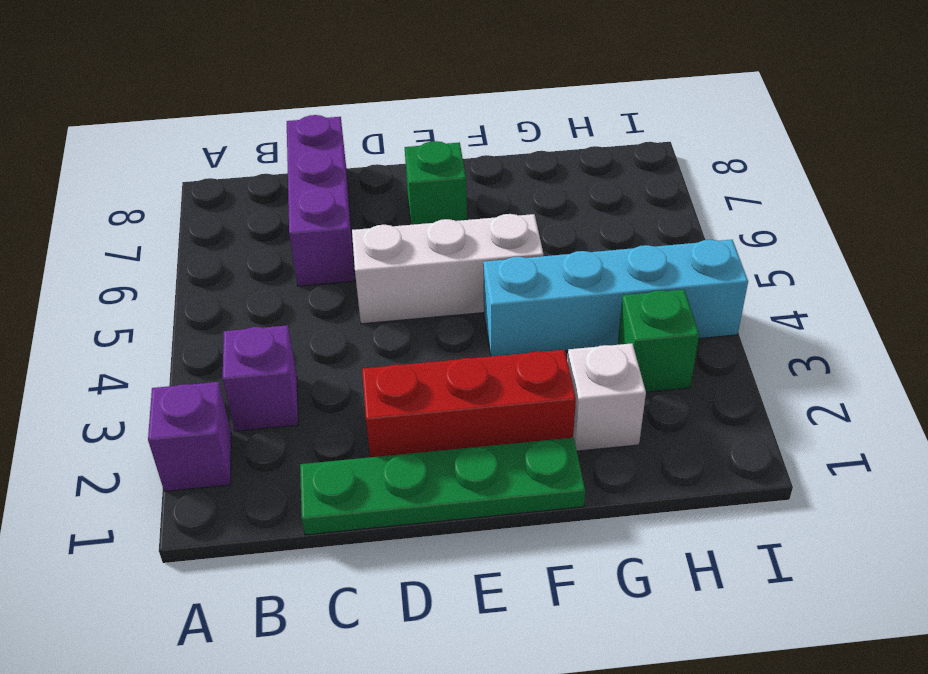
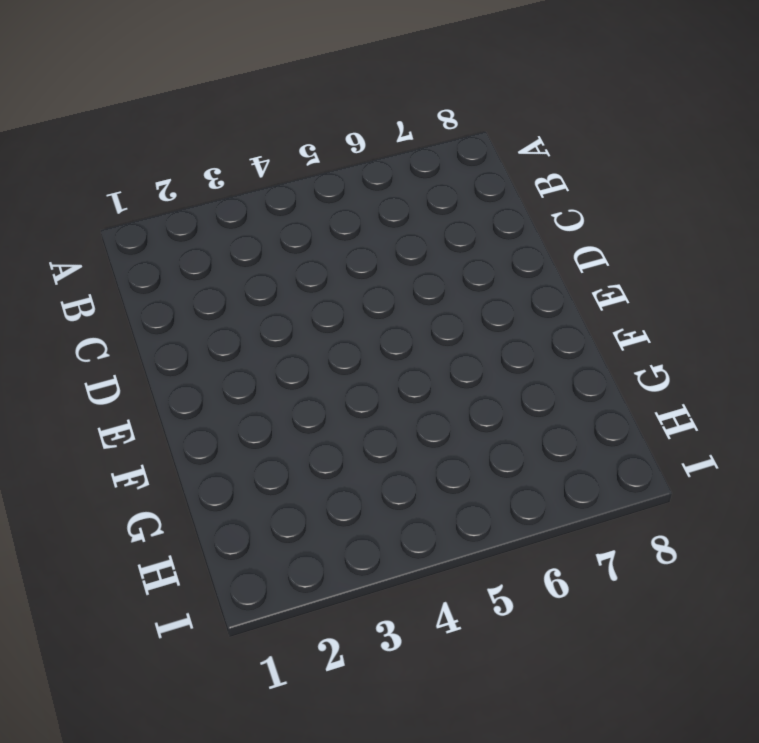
none -> purple brick A2 level 1
none -> purple brick B3 level 1

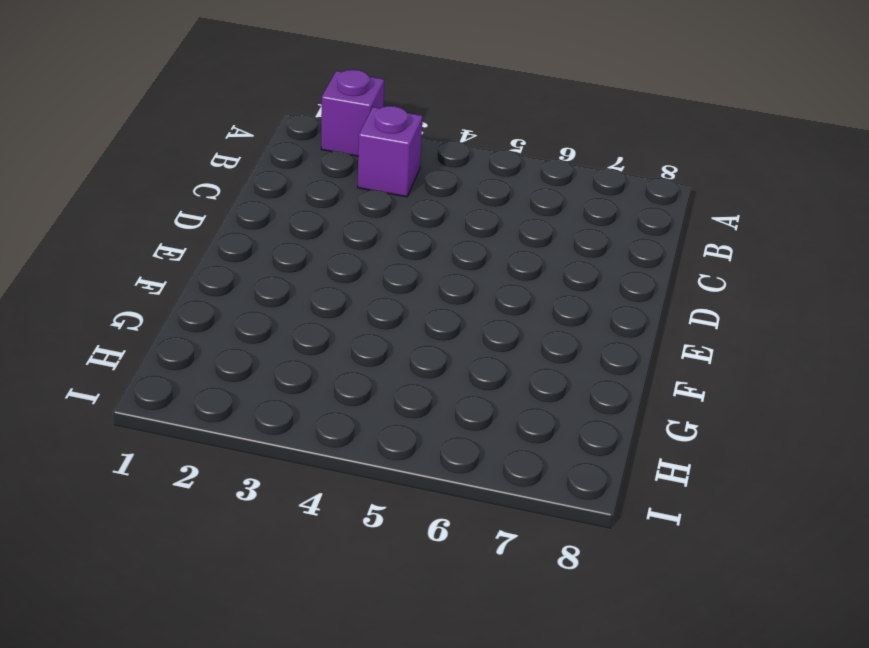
none -> green plate C1:F1 level 1
none -> purple brick C6:C8 level 1

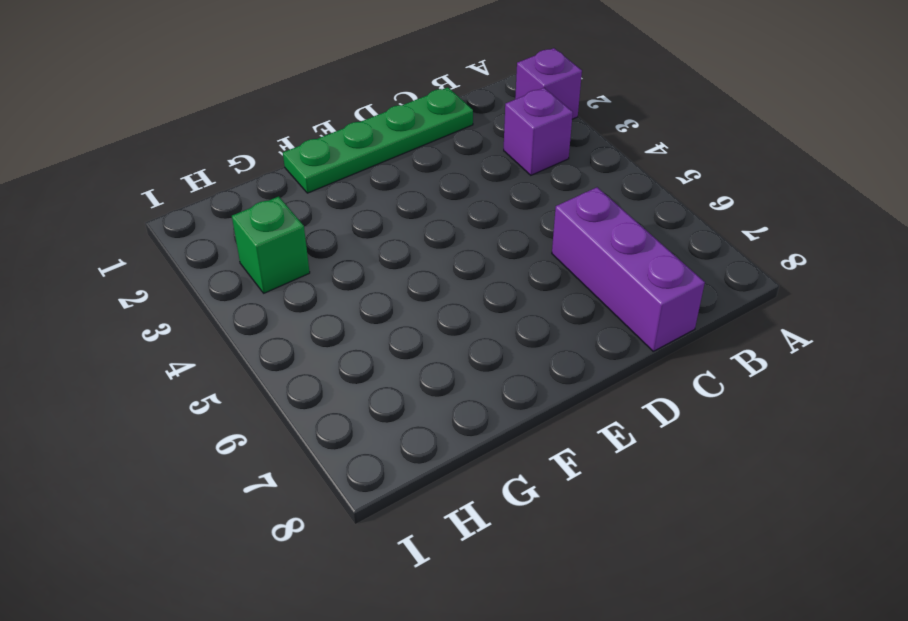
none -> red brick D2:F2 level 1
none -> white brick D5:F5 level 1

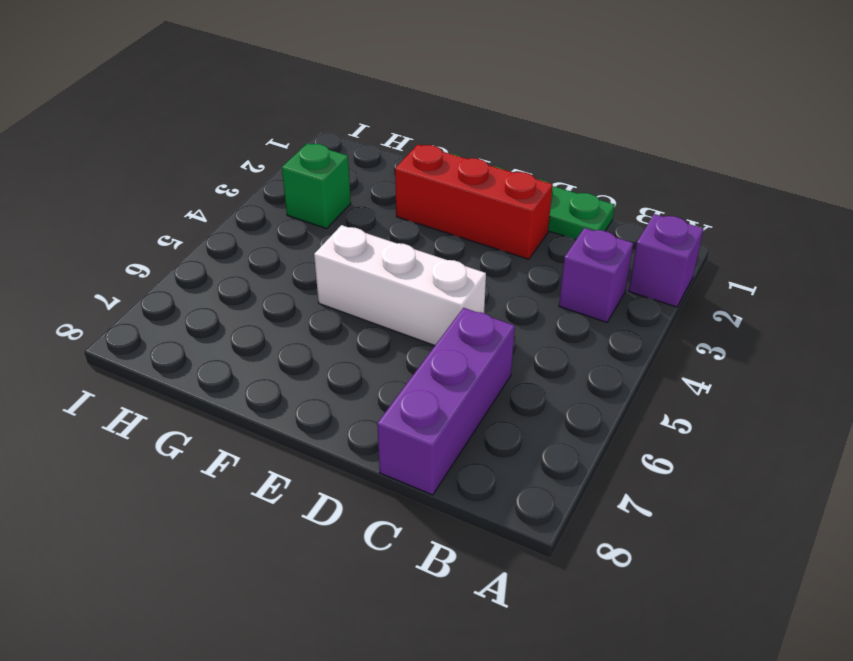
none -> green brick E7 level 1
none -> cyan brick F4:I4 level 1

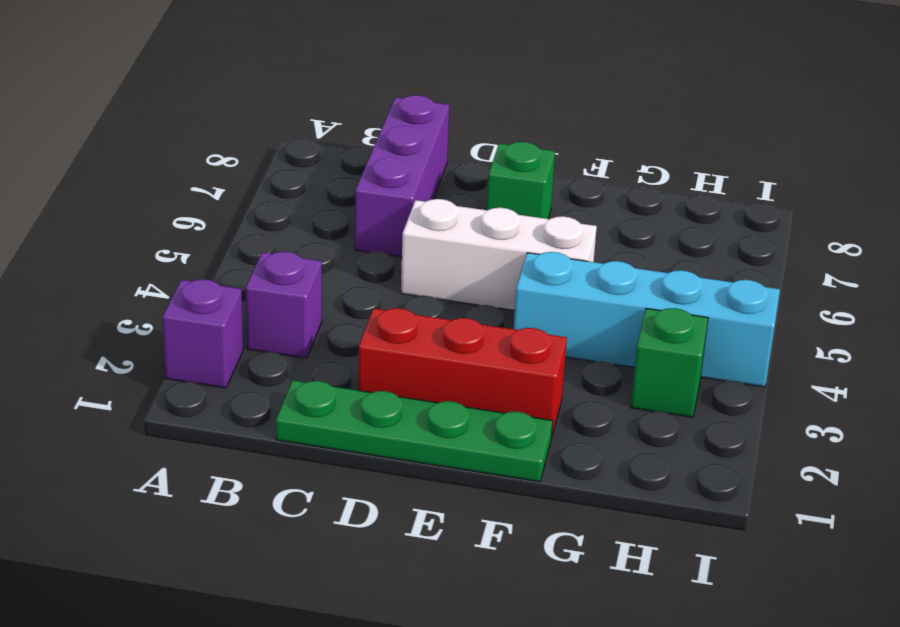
none -> white brick G2 level 1

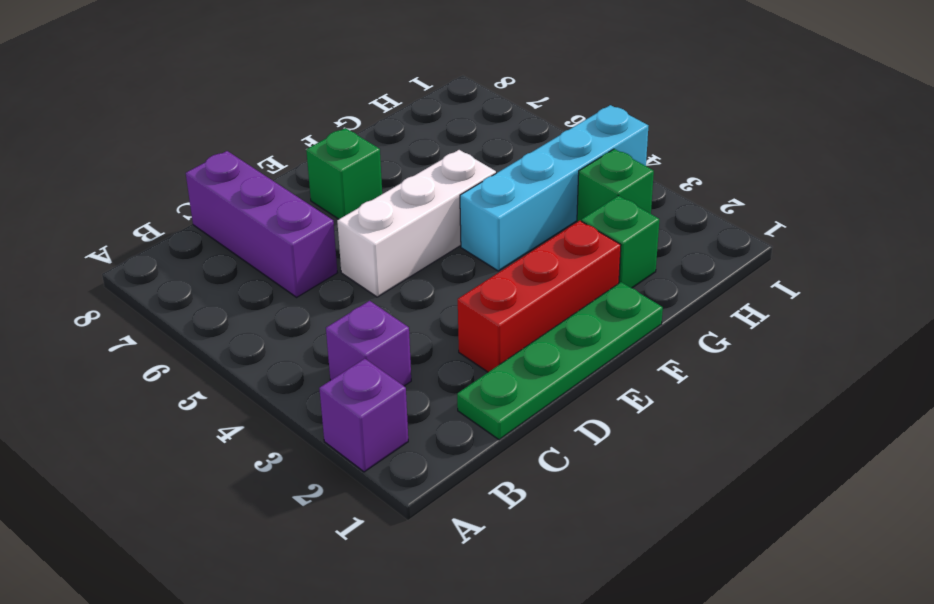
green brick G2 level 1 -> white brick G2 level 1

